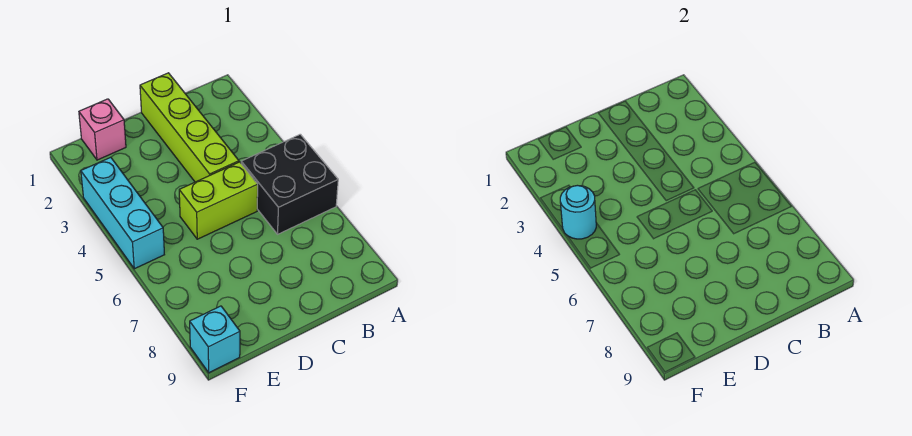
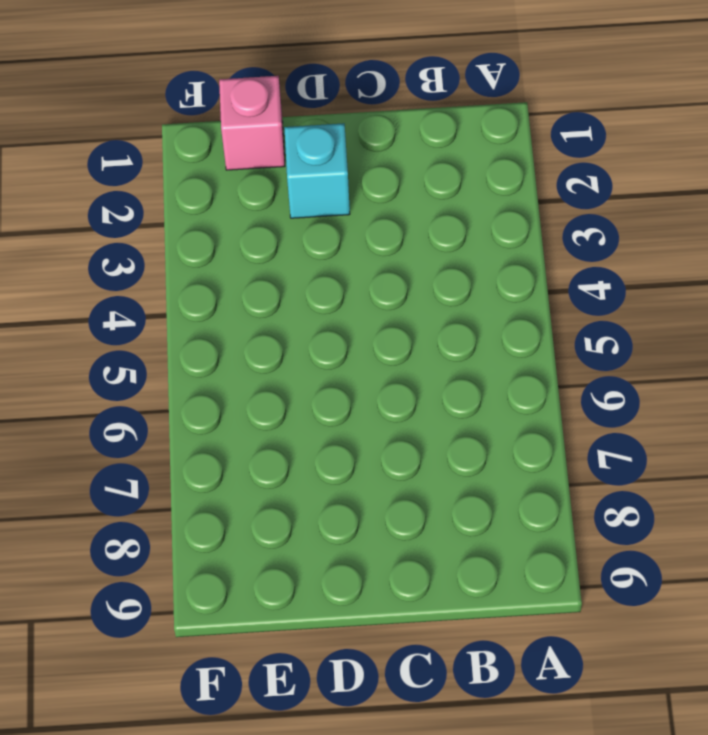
cyan brick D2 level 1 -> cyan brick F9 level 1
none -> black brick A5:B6 level 1
none -> lime brick C1:C4 level 1

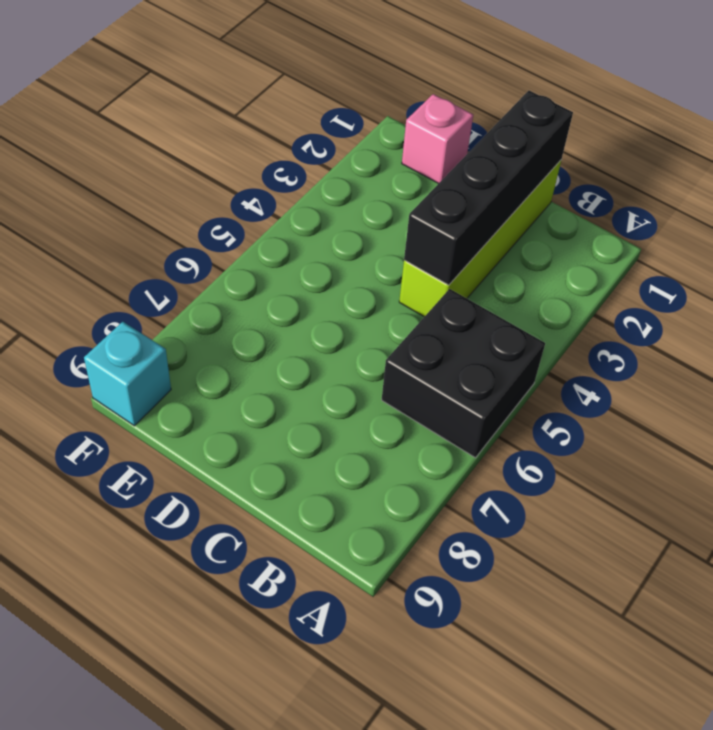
black brick C1:C4 level 2 -> none
none -> lime brick C5:D5 level 1
none -> cyan brick F3:F5 level 1

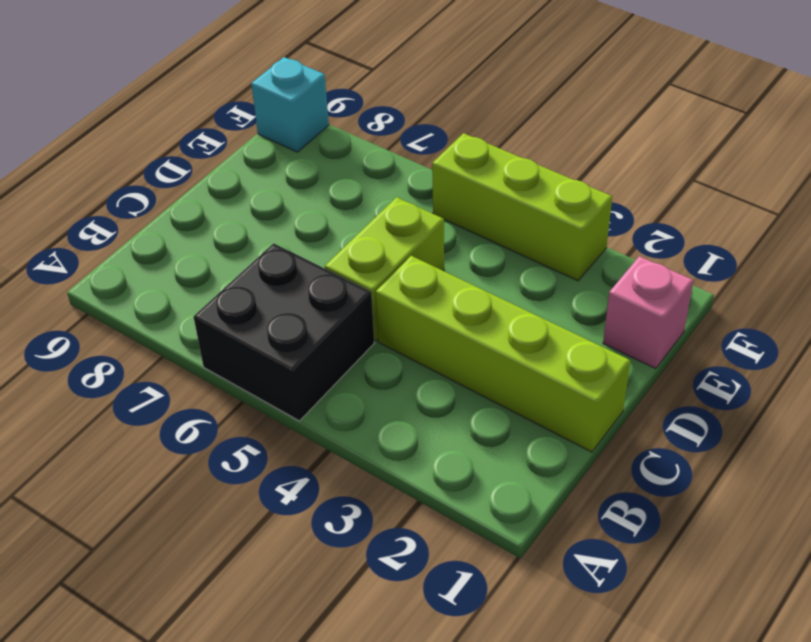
lime brick F3:F5 level 1 -> cyan brick F3:F5 level 1
none -> cyan round brick F4 level 2

